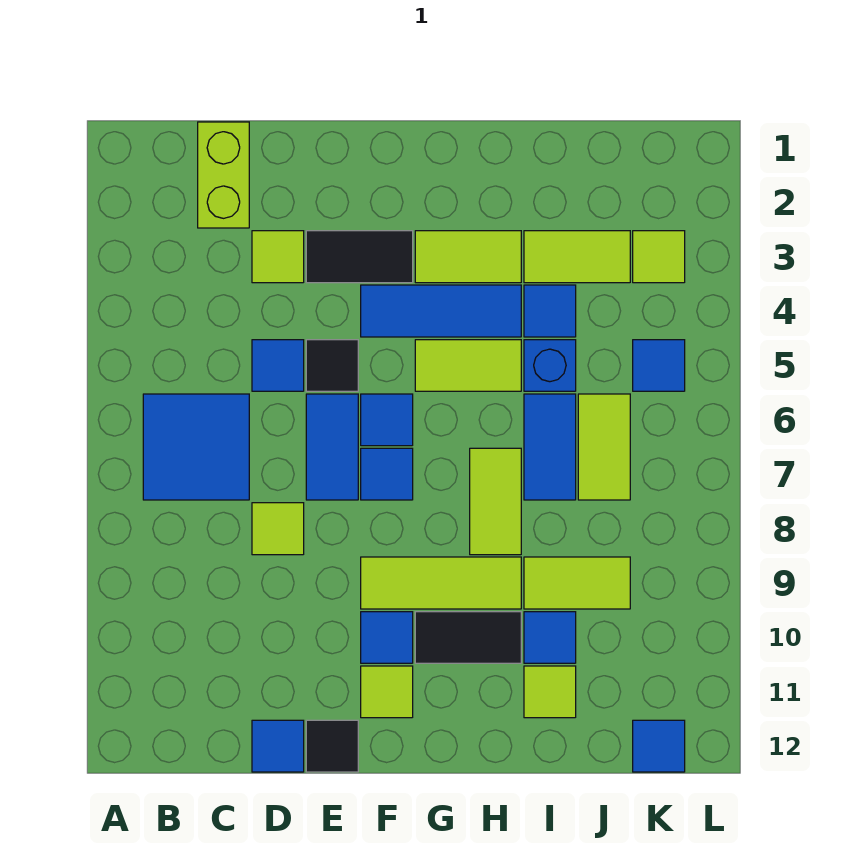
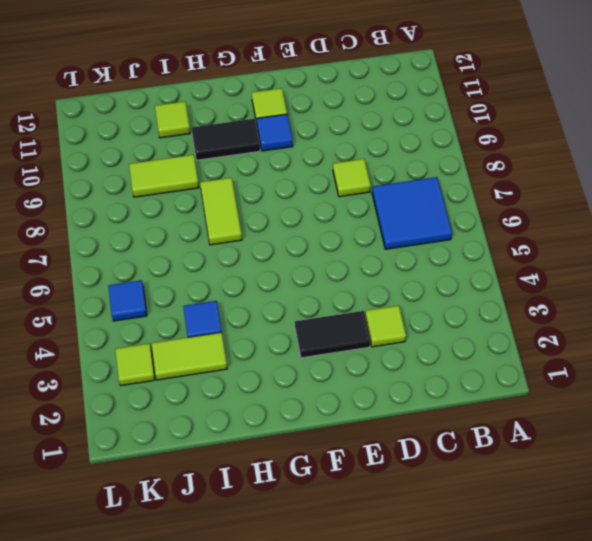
none -> lime brick C1:C2 level 1
none -> blue tile D5 level 1
none -> blue tile D12 level 1
none -> black tile E5 level 1

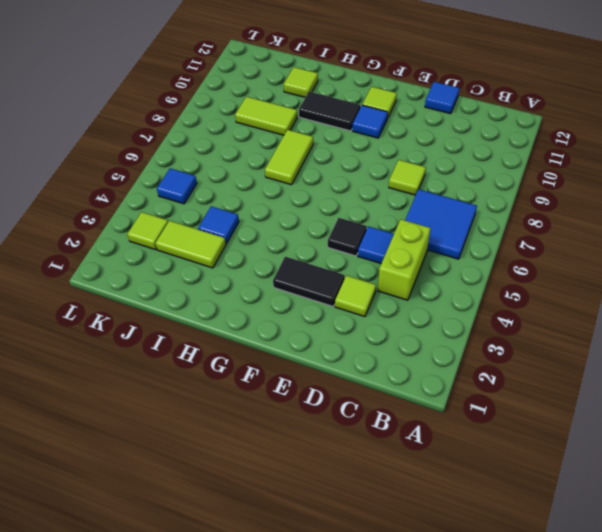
lime brick C4:C5 level 1 -> lime brick C1:C2 level 1
none -> blue tile E6:E7 level 1
none -> black tile E12 level 1
none -> blue tile F4:H4 level 1
none -> blue tile F6 level 1

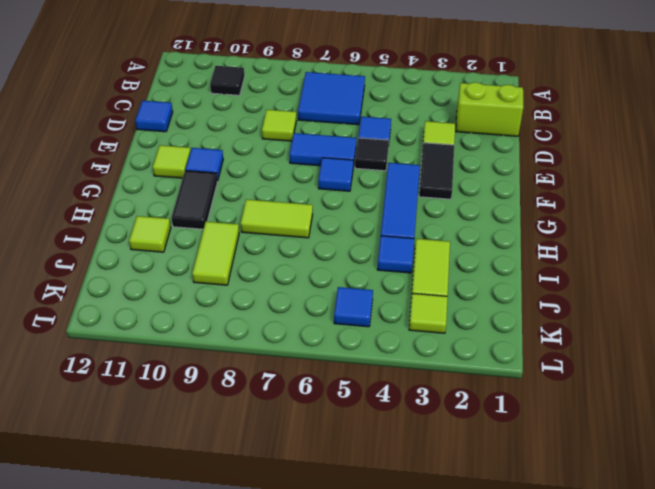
black tile B10 level 1 -> black tile E12 level 1
none -> blue tile F7 level 1
none -> lime tile F9:H9 level 1
none -> lime tile G3:H3 level 1
none -> lime tile G5:H5 level 1

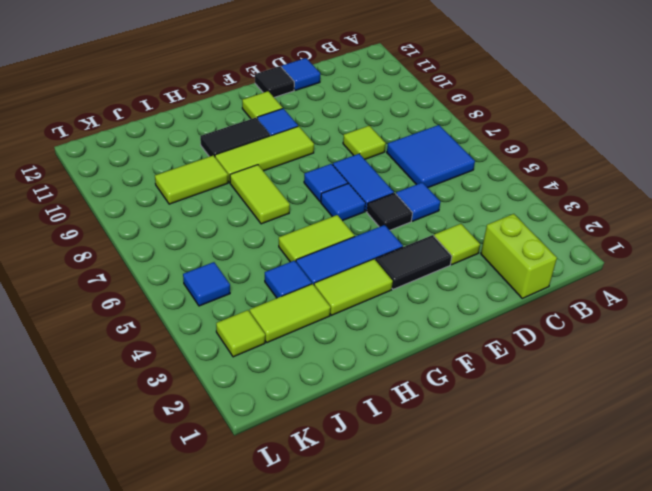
none -> blue brick I5 level 1
none -> blue tile I6:I7 level 1
none -> blue tile I10 level 1
none -> lime tile I11 level 1

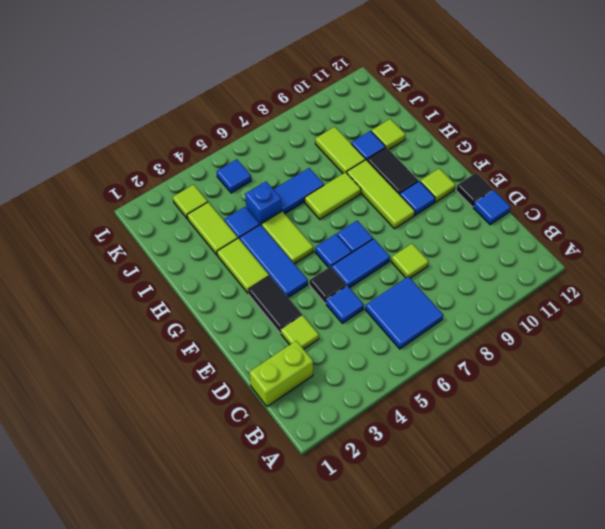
none -> lime tile J6:J7 level 1
none -> blue tile K12 level 1

